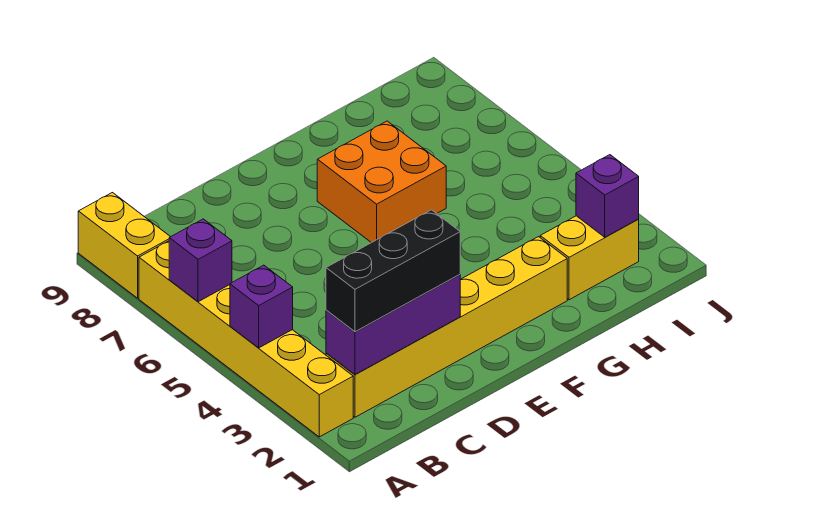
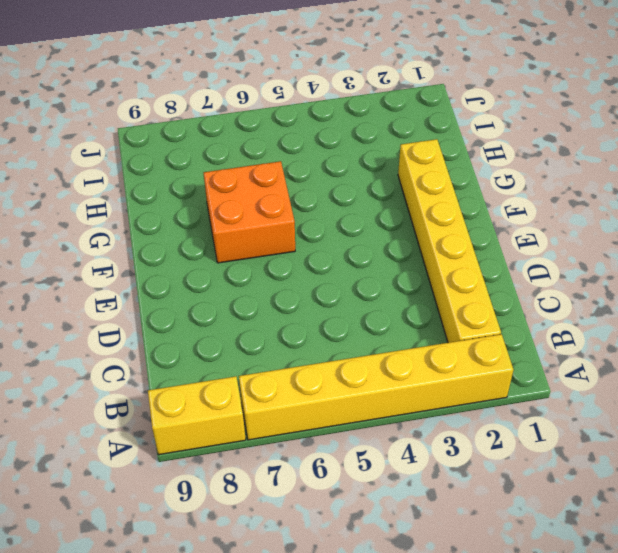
none -> yellow brick H2:I2 level 1
none -> purple brick A4 level 2

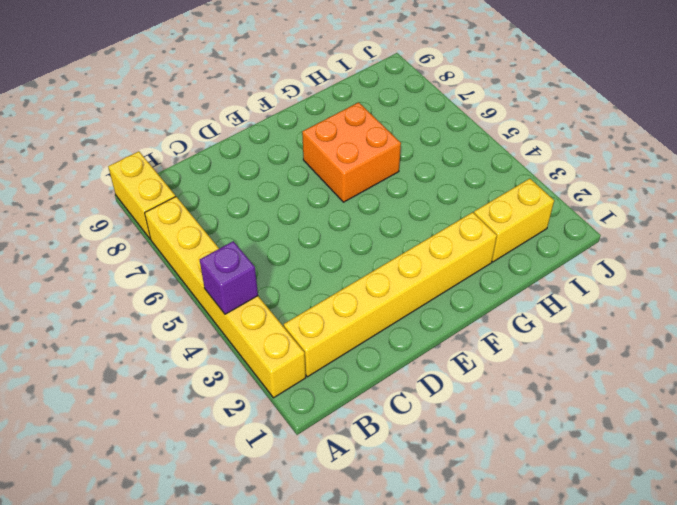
none -> purple brick A6 level 2
none -> purple brick B2:D2 level 2

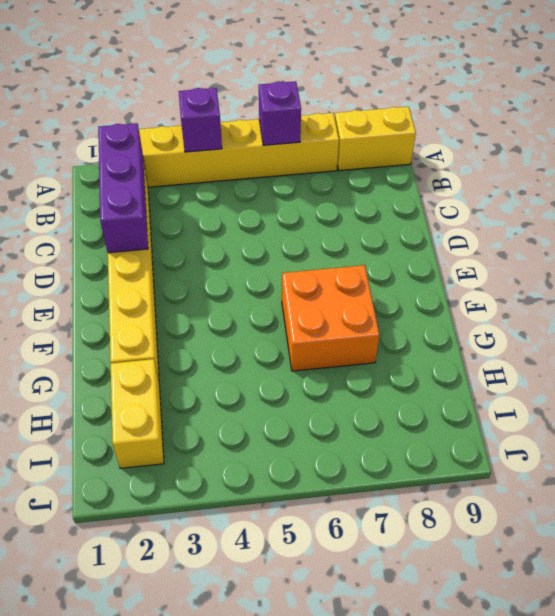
none -> purple brick I2 level 2
none -> black brick B2:D2 level 3

